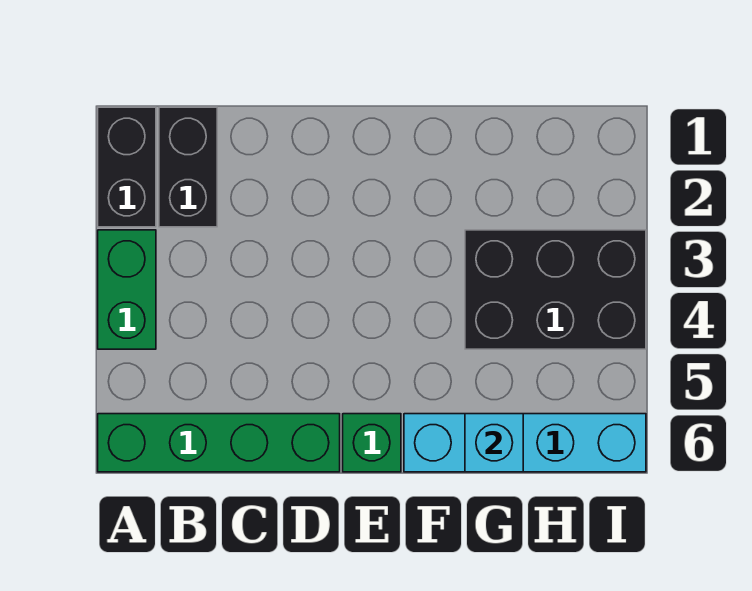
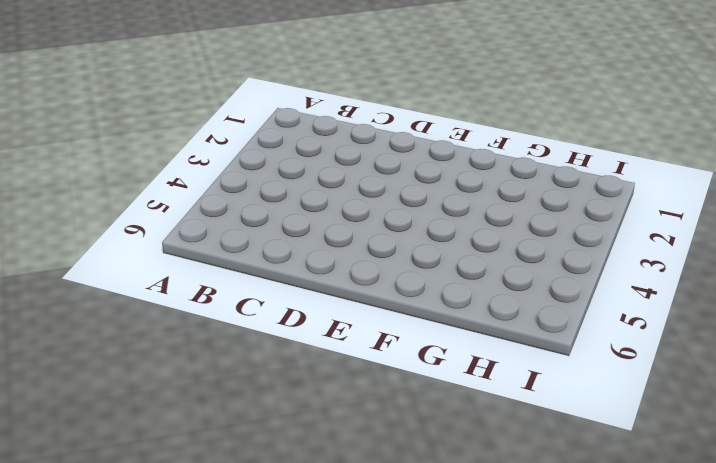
none -> black brick A1:A2 level 1
none -> green brick A3:A4 level 1

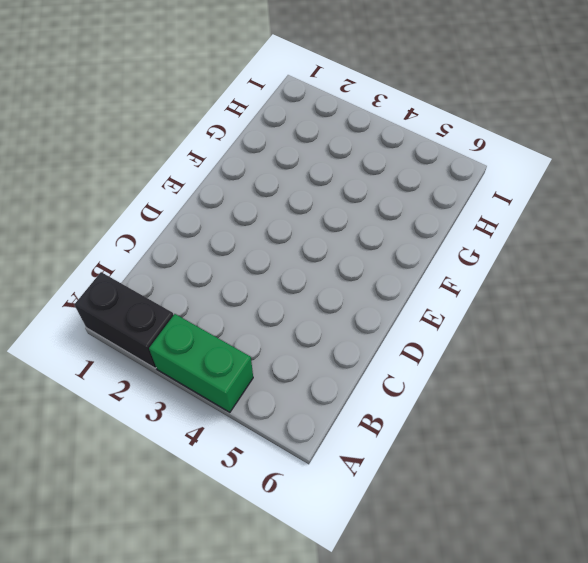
none -> green brick A6:D6 level 1
none -> black brick B1:B2 level 1

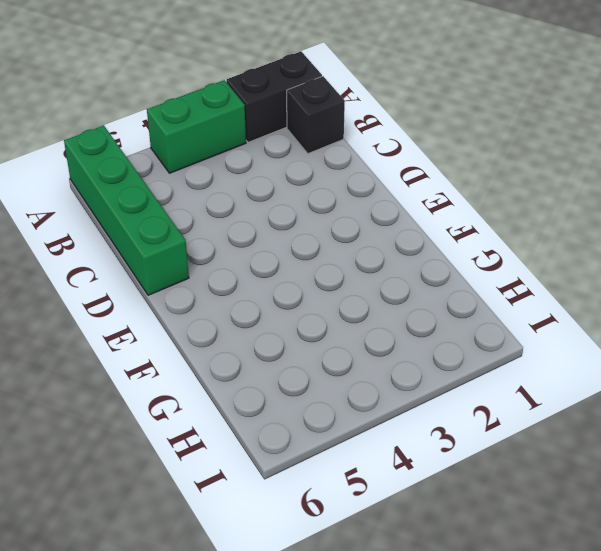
black brick B1 level 1 -> black brick B1:B2 level 1
none -> green brick E6 level 1
none -> cyan brick F6:I6 level 1

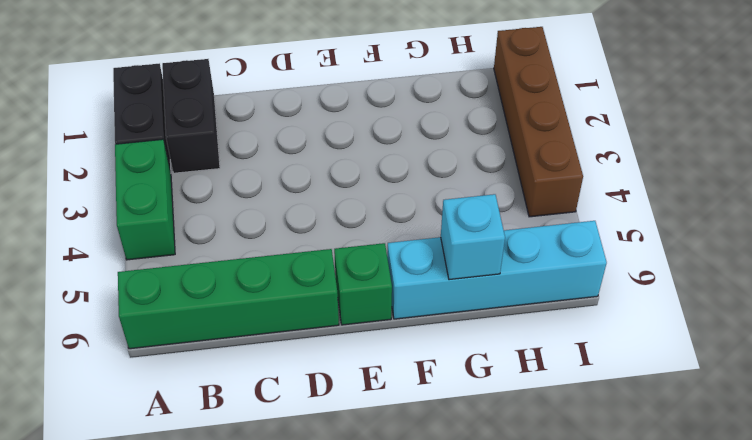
brown brick I1:I4 level 1 -> black brick G3:I4 level 1

